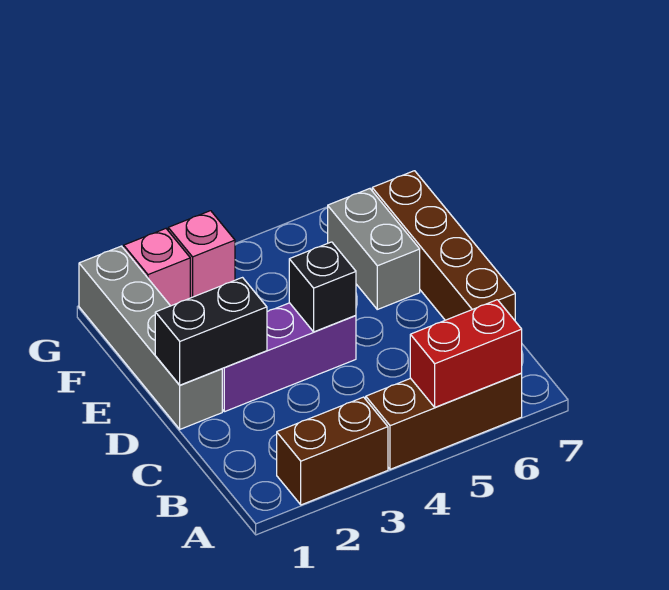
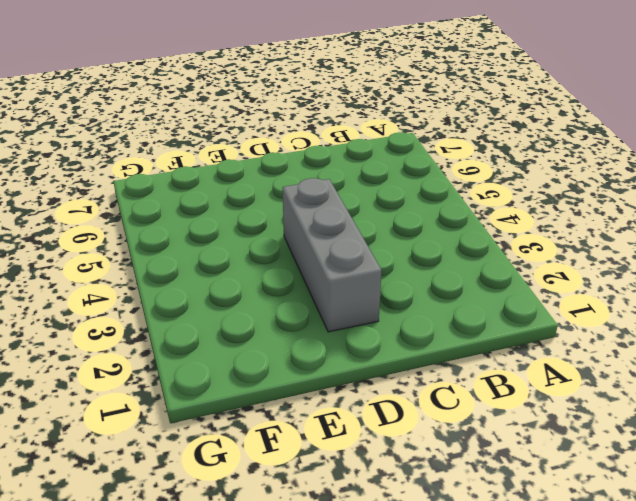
grey brick D2:D4 level 1 -> purple brick D2:D4 level 1
none -> brown brick A2:A3 level 1
none -> brown brick A4:A6 level 1

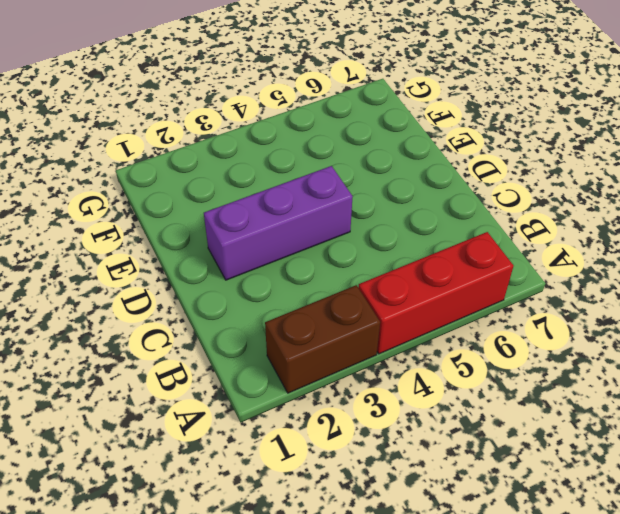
red brick A4:A6 level 1 -> brown brick A4:A6 level 1
none -> brown brick C7:F7 level 1
none -> grey brick D1:G1 level 1

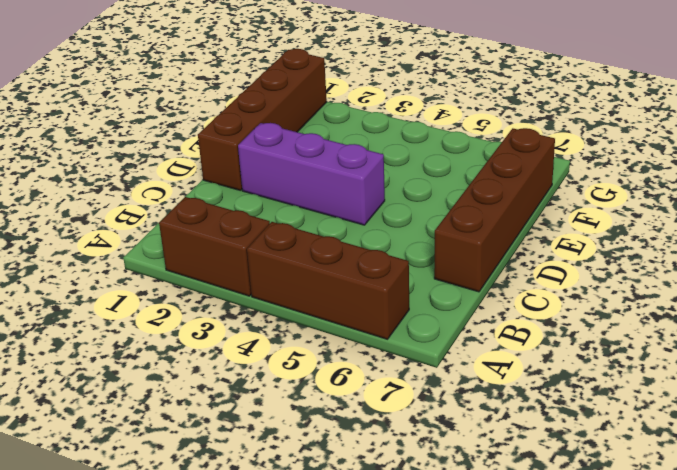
brown brick D1:G1 level 1 -> grey brick D1:G1 level 1
none -> grey brick E6:F6 level 1
none -> pink brick G2 level 1

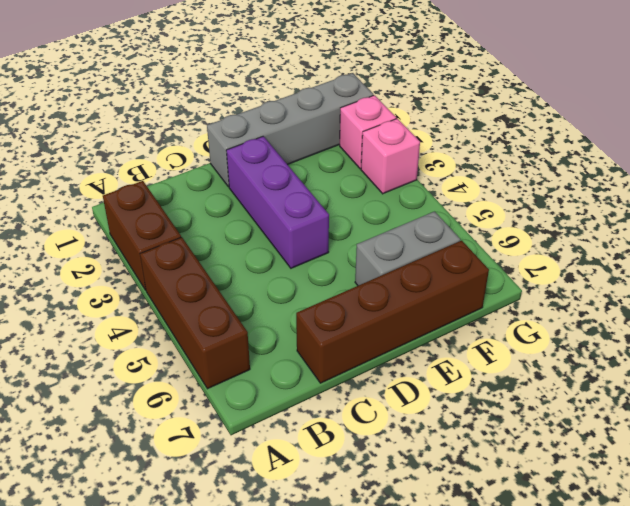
none -> red brick A5:A6 level 2
none -> black brick D1:D2 level 2

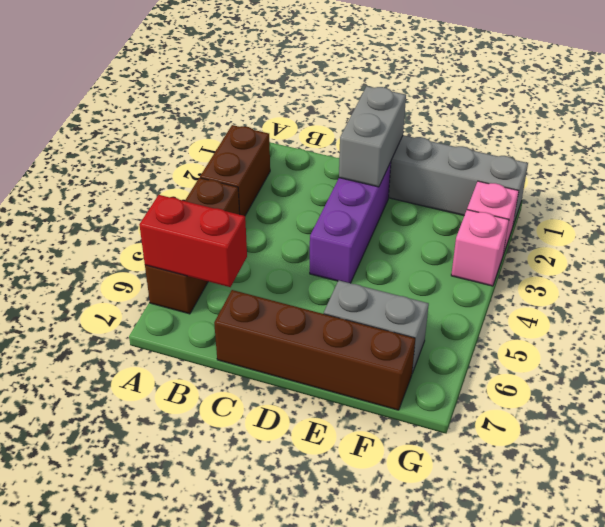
red brick A6:B6 level 2 -> red brick A5:A6 level 2
grey brick D1:D2 level 2 -> black brick D1:D2 level 2
none -> black brick D4 level 2

